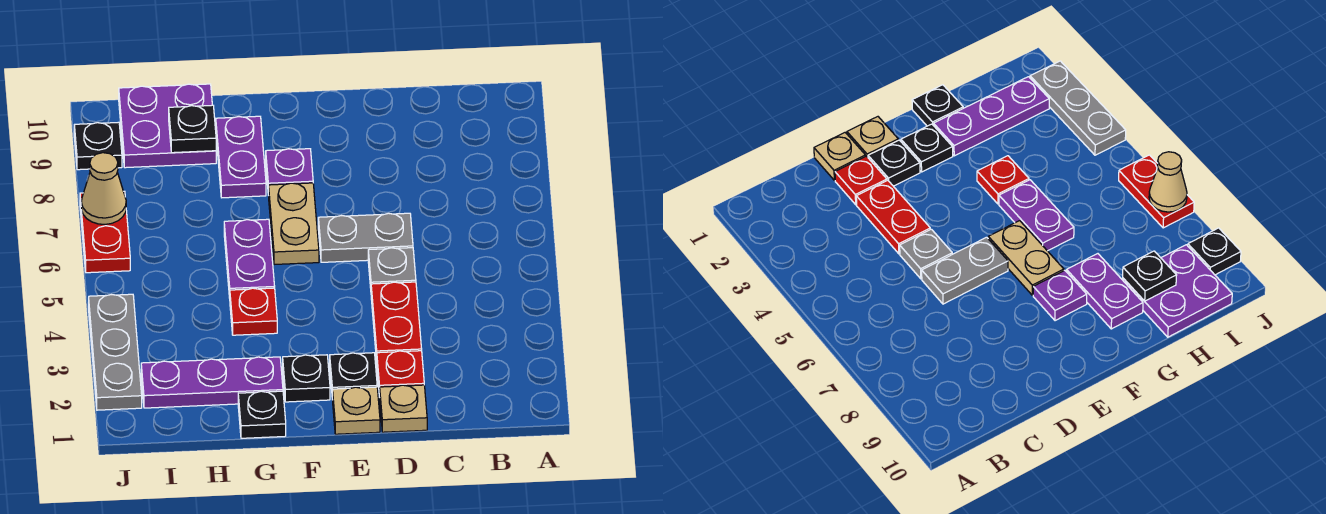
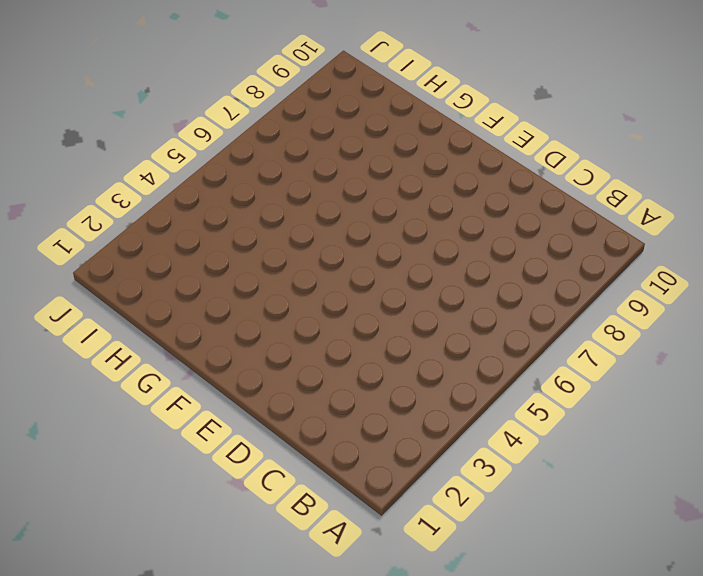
none -> tan plate D1 level 1
none -> red plate D2 level 1
none -> red plate D3:D4 level 1

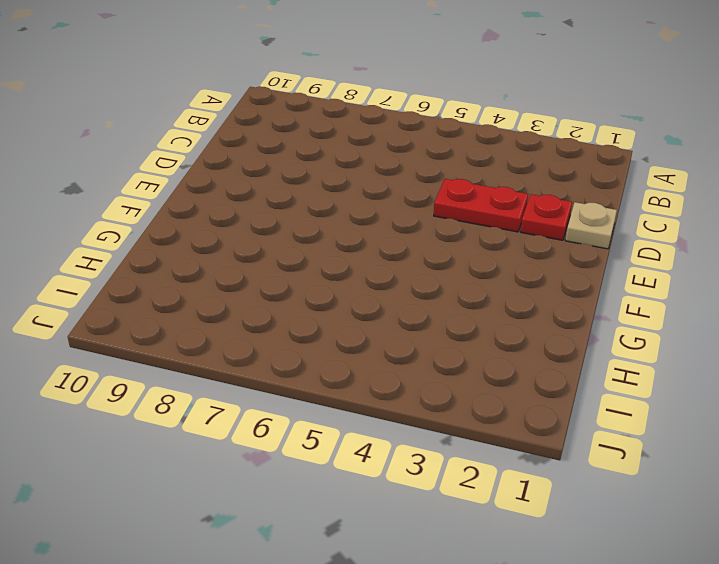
none -> grey plate D5 level 1
none -> grey plate D6:E6 level 1
none -> tan plate E1 level 1

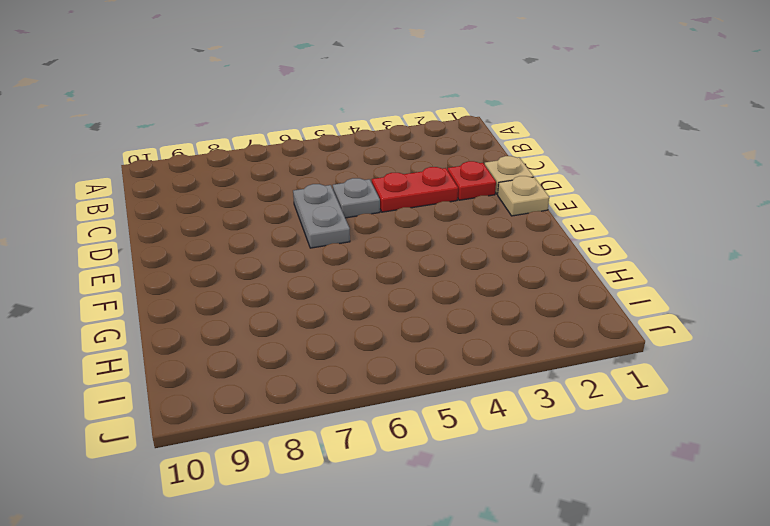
none -> black plate E2 level 1
none -> black plate F2 level 1
none -> tan plate F6:F7 level 1

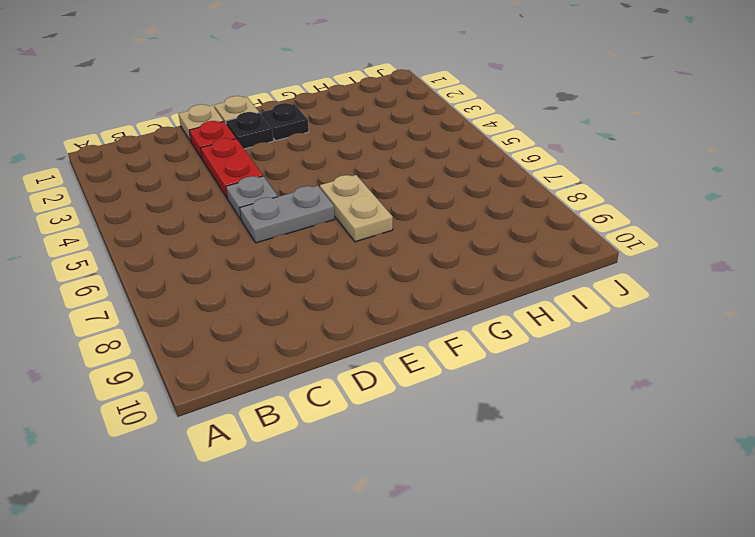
none -> purple plate F8 level 1
none -> black plate G1 level 1
none -> purple plate G2:I2 level 1

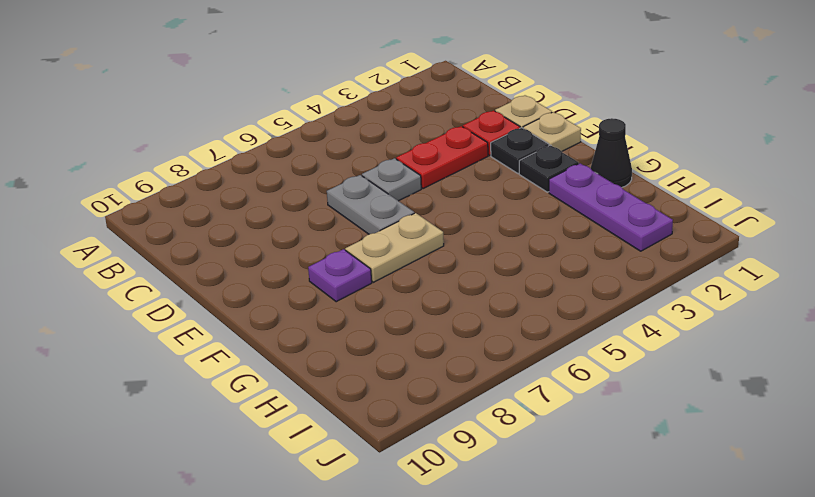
black cone G1 level 1 -> black plate G1 level 1
none -> red plate G4 level 1
none -> purple plate G5:G6 level 1
none -> purple plate G8:G9 level 1

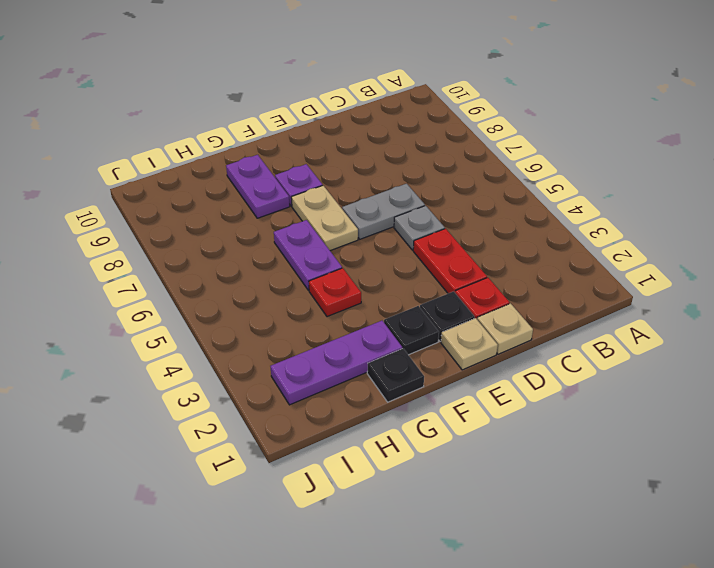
none -> purple plate H9:I10 level 1
none -> grey plate J2:J4 level 1
none -> red plate J6:J7 level 1

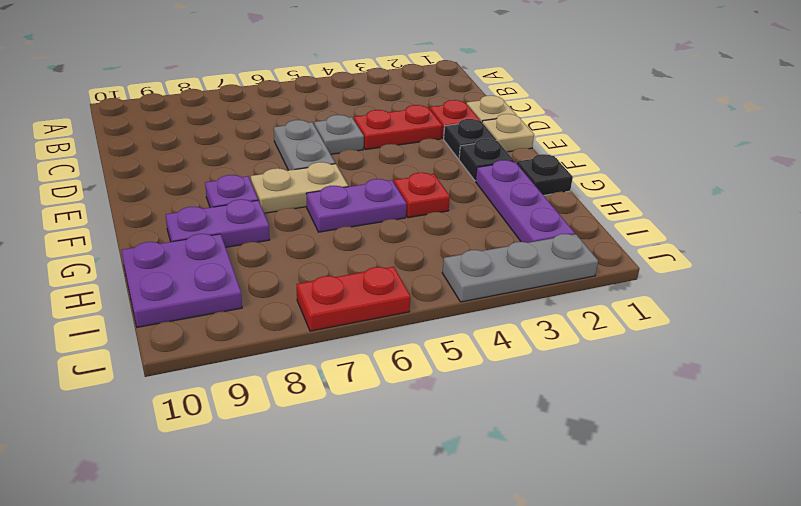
none -> black plate J9 level 1
none -> black plate H9 level 2
none -> tan cone J7 level 2

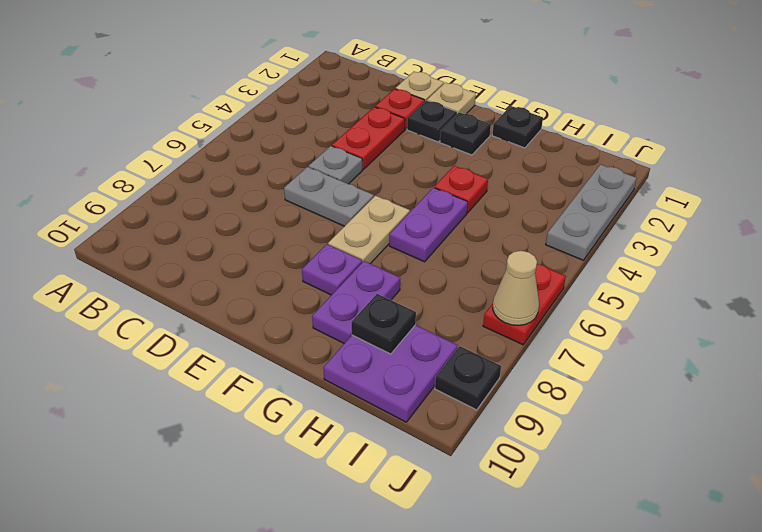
none -> purple plate G2:I2 level 1

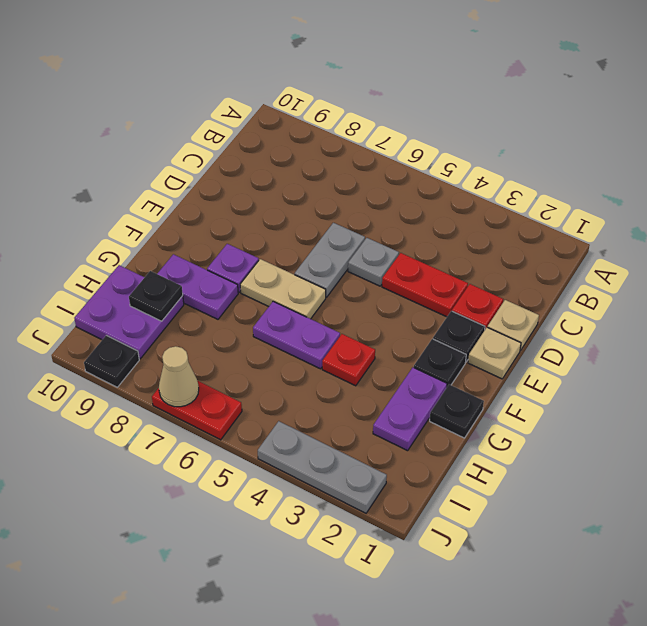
purple plate G2:H2 level 1 -> purple plate G2:I2 level 1

